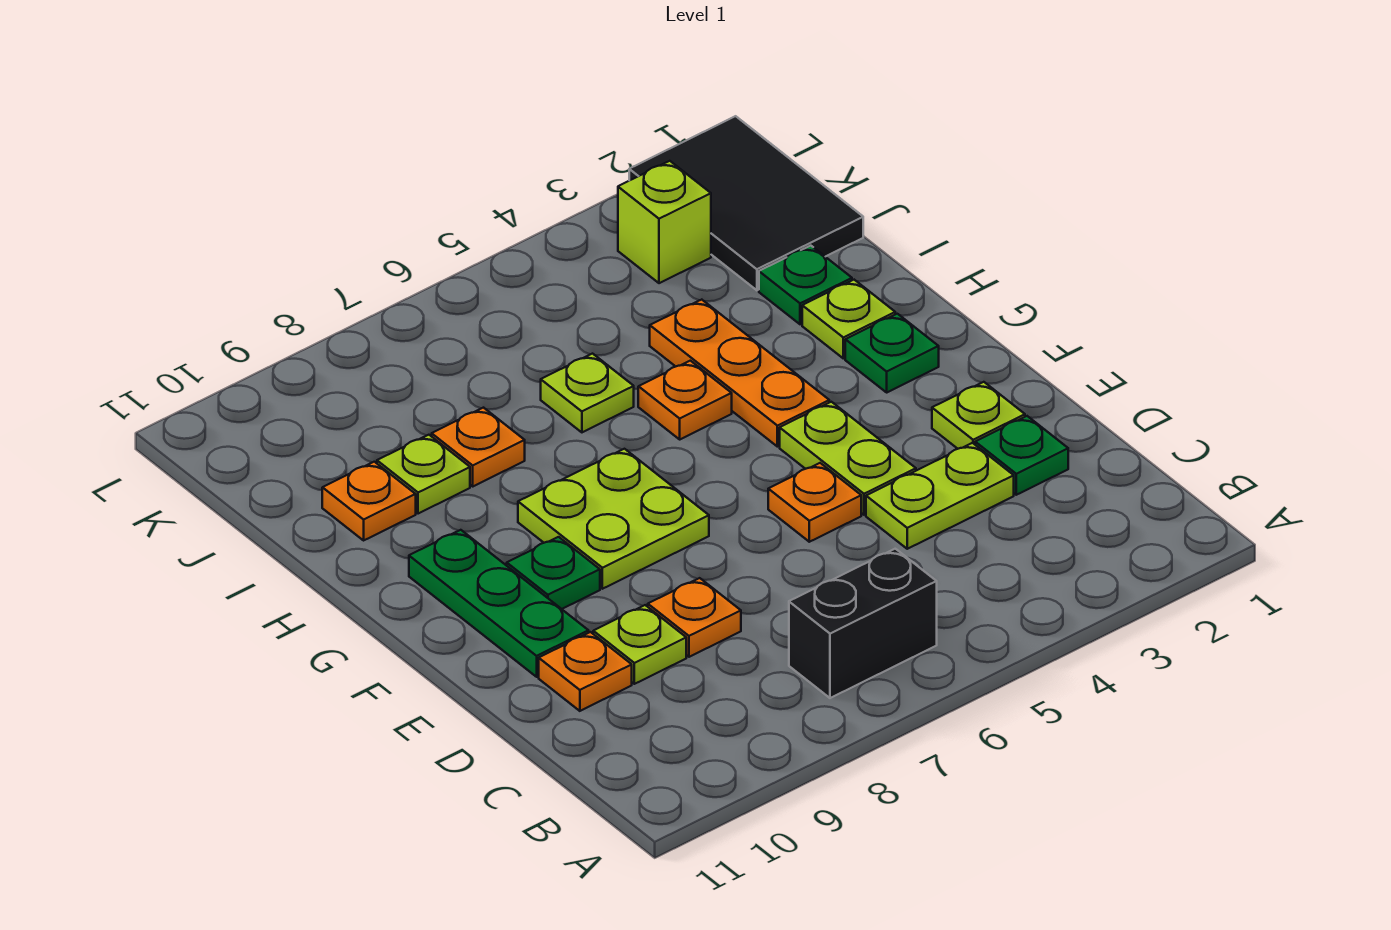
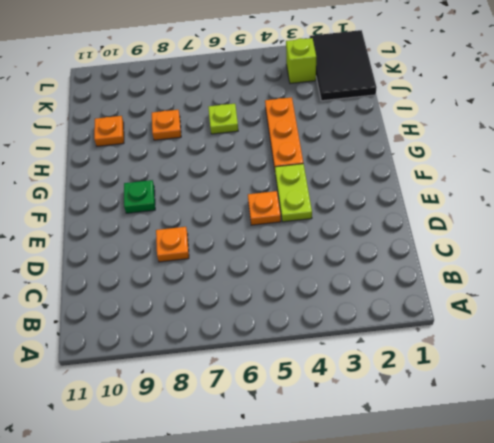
none -> black brick B6:B7 level 1
none -> green plate D2 level 1
none -> lime plate D3:D4 level 1

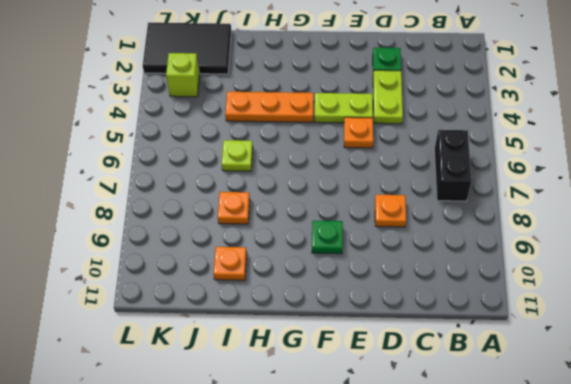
none -> lime plate D9 level 1
none -> orange plate D10 level 1
none -> lime plate E2 level 1

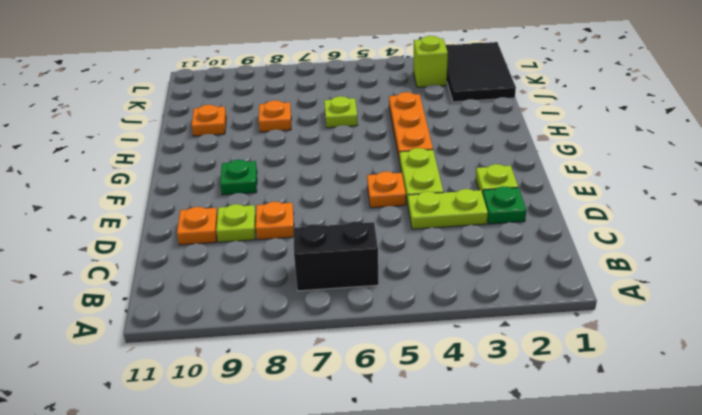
none -> green plate E10:G10 level 1
none -> lime plate F7:G8 level 1
none -> green plate G2 level 1

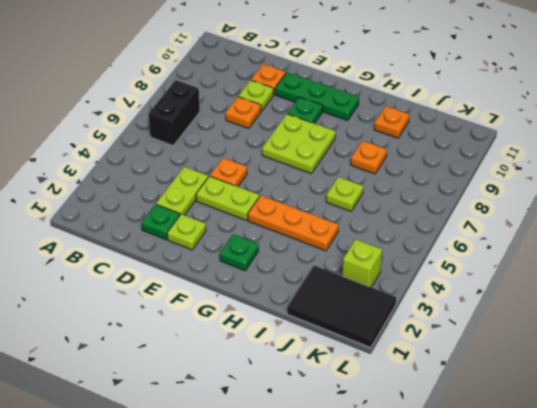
none -> lime plate H2 level 1
none -> orange plate H5 level 1
none -> green plate I2 level 1

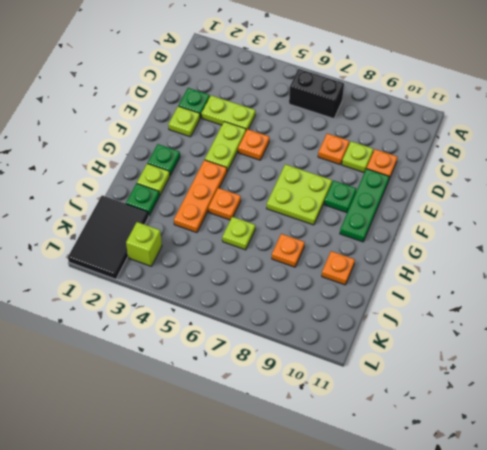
none -> lime plate I9 level 1

